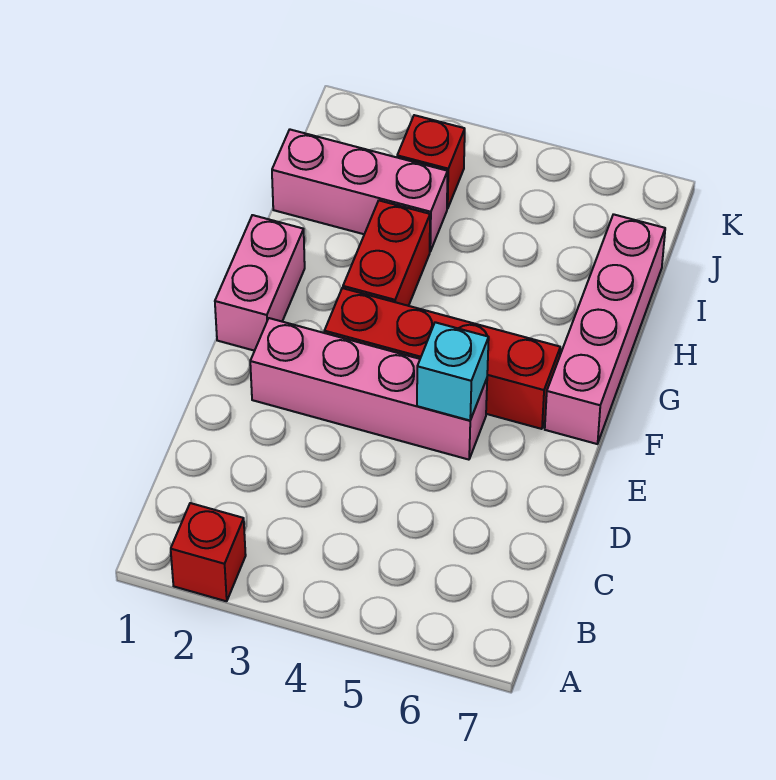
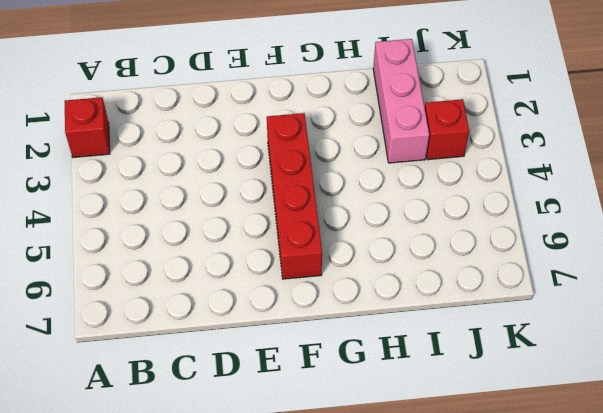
none -> pink brick E2:E5 level 1
none -> pink brick F1:G1 level 1

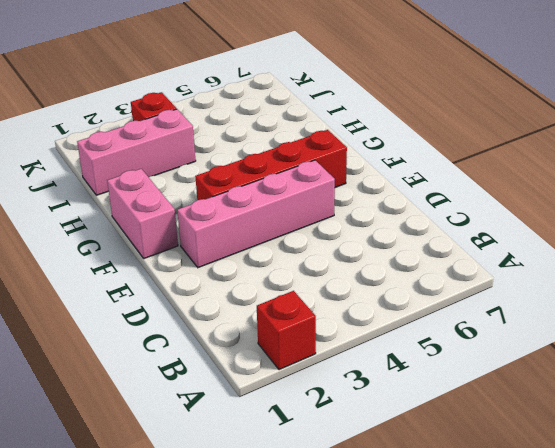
none -> pink brick F7:I7 level 1
none -> red brick G3:H3 level 1

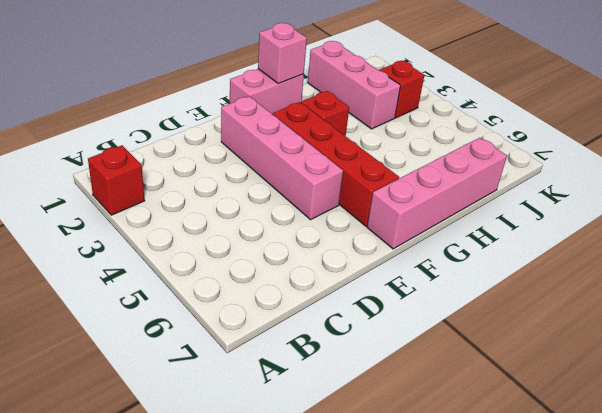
pink brick G1 level 2 -> none
red brick G3 level 1 -> red brick G3:H3 level 1
none -> cyan brick E5 level 2

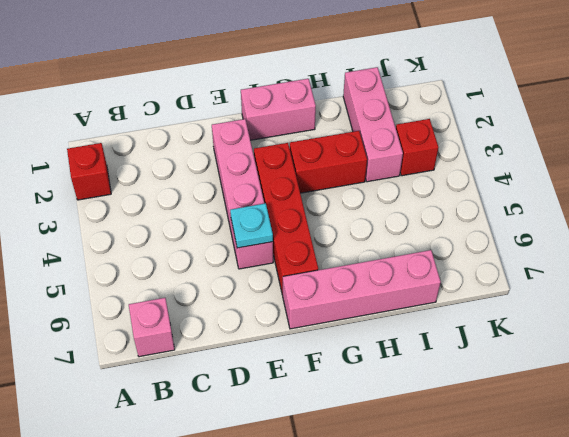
pink brick B7 level 1 -> none
cyan plate E5 level 2 -> cyan brick E5 level 2

